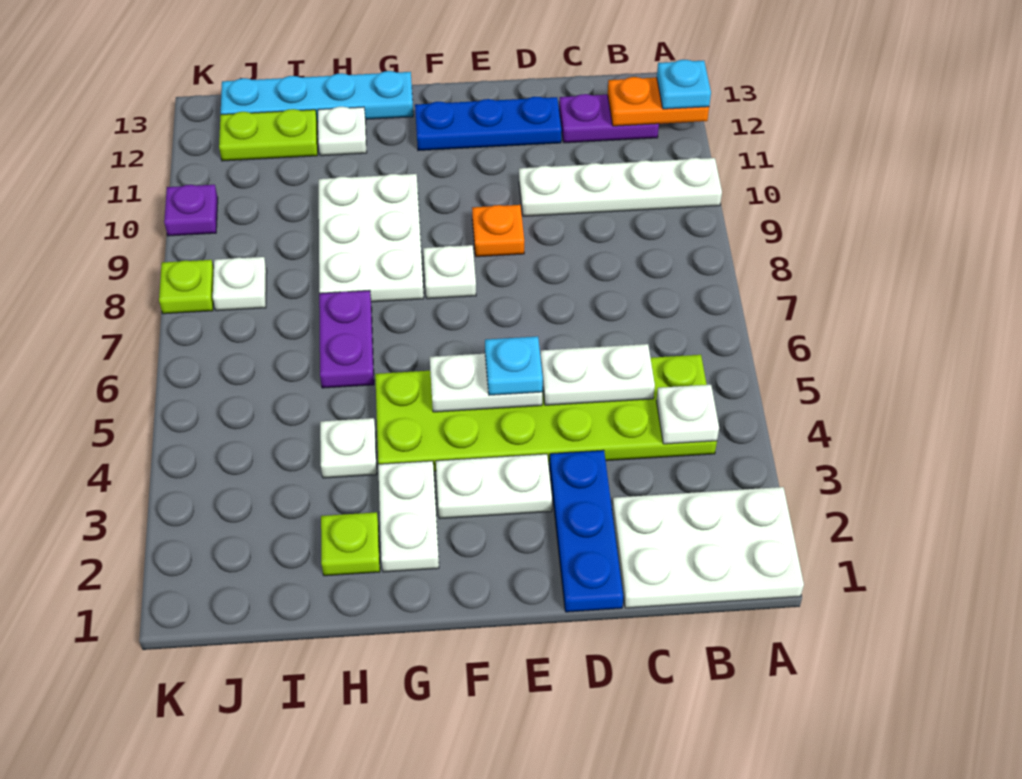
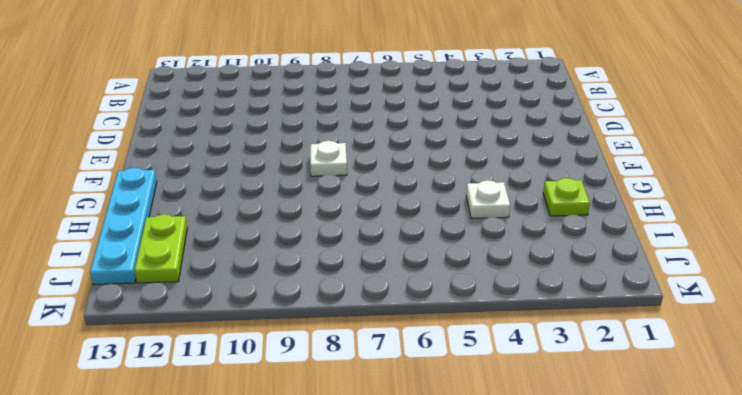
none -> white plate A1:C2 level 1
none -> white plate A10:D10 level 1
none -> lime plate B4:G5 level 1

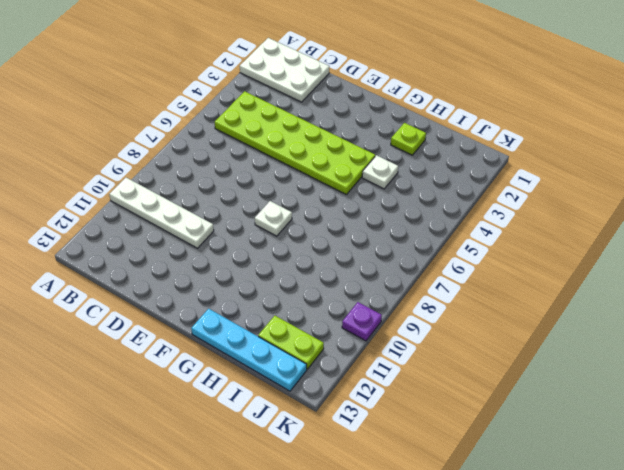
none -> purple plate B12:C12 level 1
none -> blue plate D1:D3 level 1
none -> blue plate D12:F12 level 1

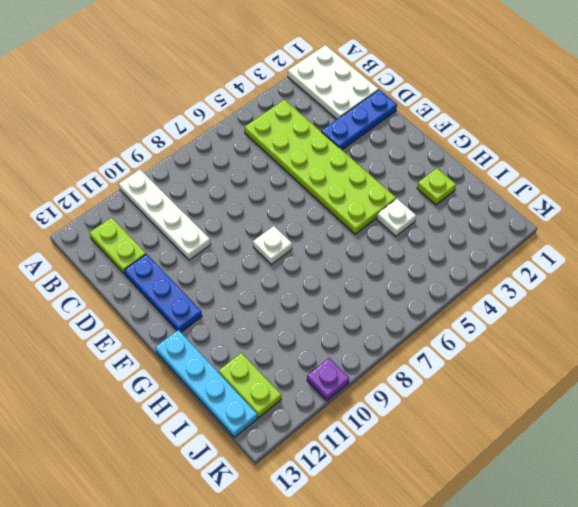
lime plate B12:C12 level 1 -> purple plate B12:C12 level 1
none -> white plate E3:F3 level 1
none -> orange plate E9 level 1
none -> white plate G2:G3 level 1

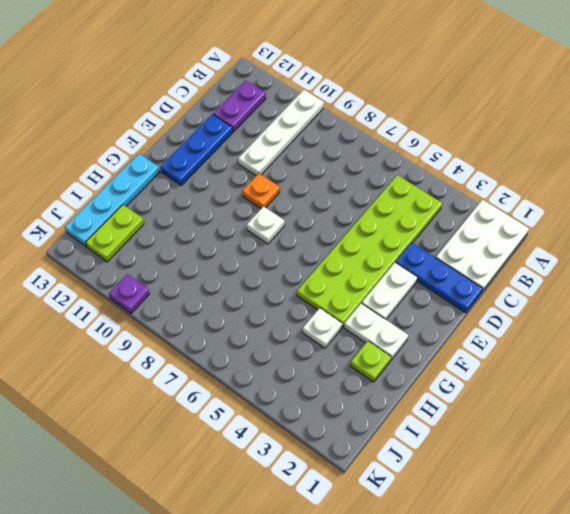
none -> white plate G8:H10 level 1
none -> purple plate H6:H7 level 1
none -> white plate H12 level 1

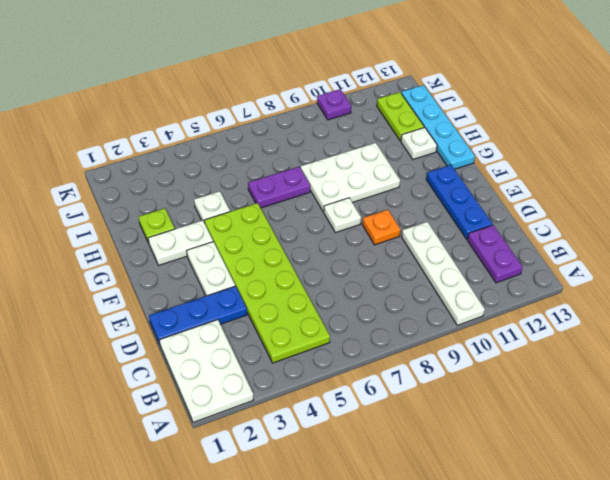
none -> white plate J8 level 1
none -> lime plate K8 level 1
none -> orange plate A12:B12 level 2

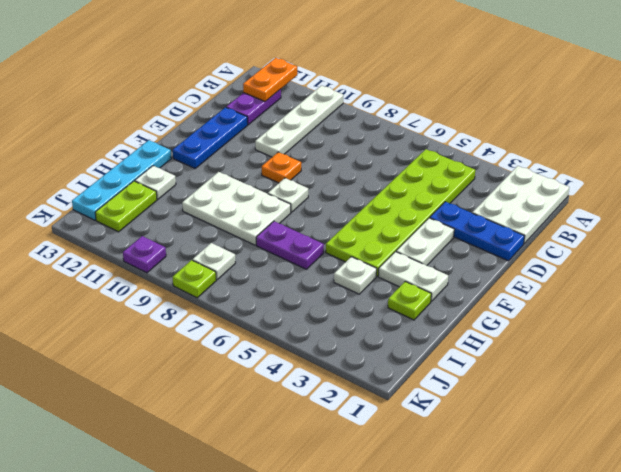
none -> white plate B4 level 2
none -> white plate C5:D5 level 2
none -> white plate E5:F5 level 2

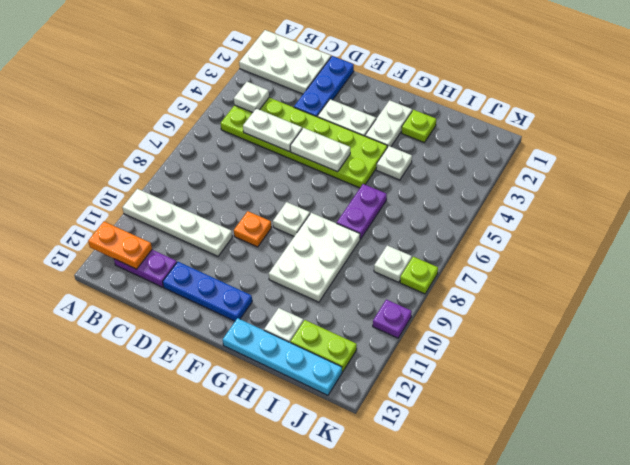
none -> cyan plate A12 level 3
none -> cyan plate E5 level 3

